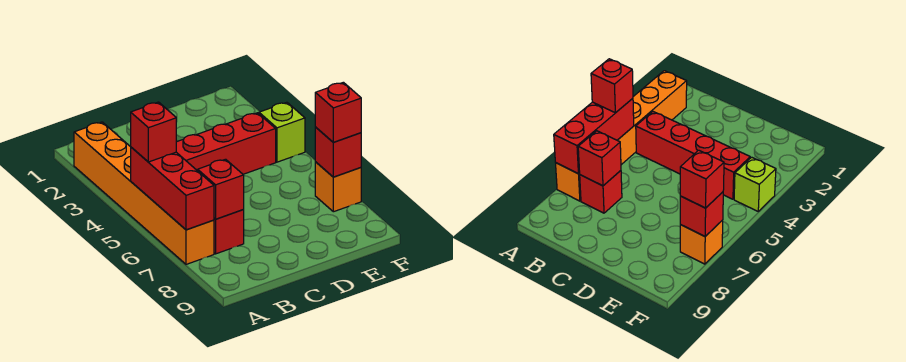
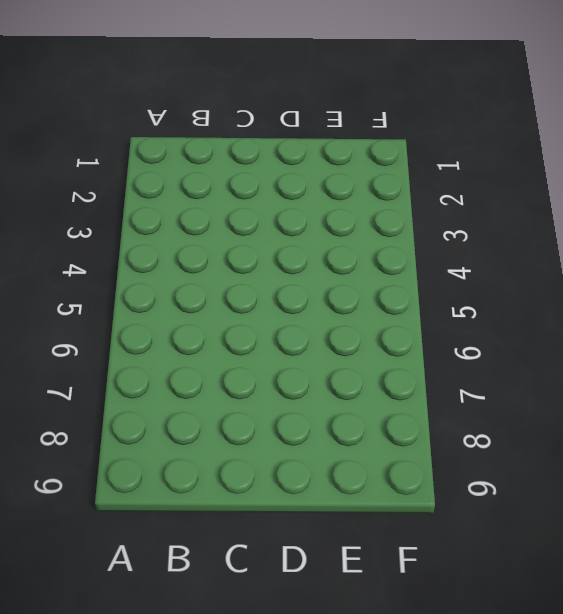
none -> orange brick A2:A7 level 1
none -> red brick B4:E4 level 1

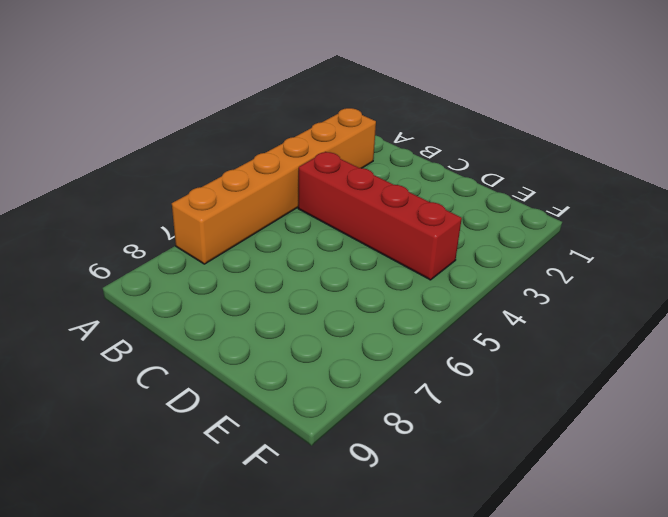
none -> red brick B7 level 1
none -> lime brick F4 level 1

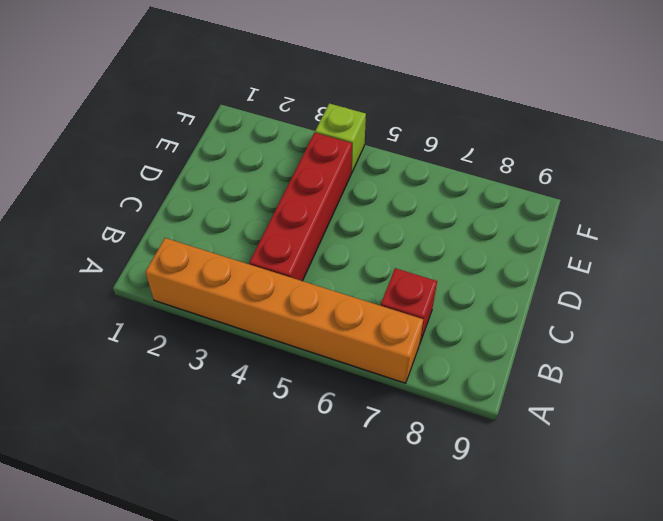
none -> orange brick F7 level 1
none -> red brick A5:A7 level 2

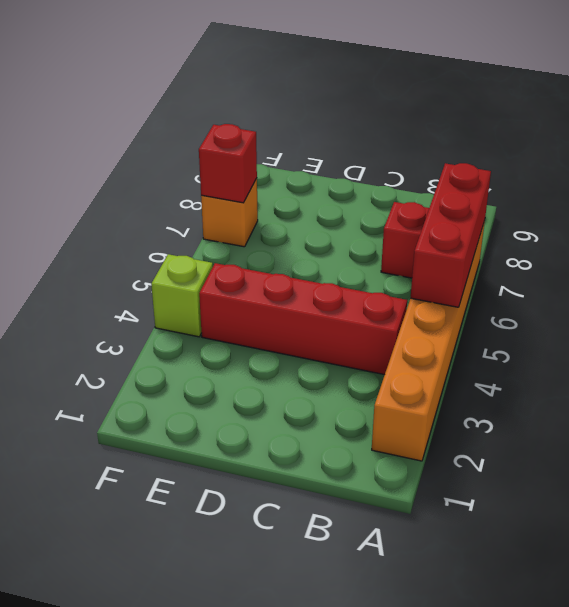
none -> red brick B7 level 2
none -> red brick A5 level 3

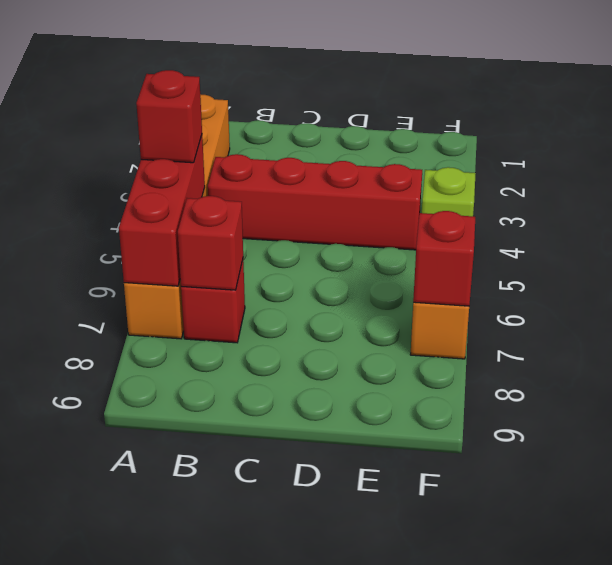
none -> red brick F7 level 3

